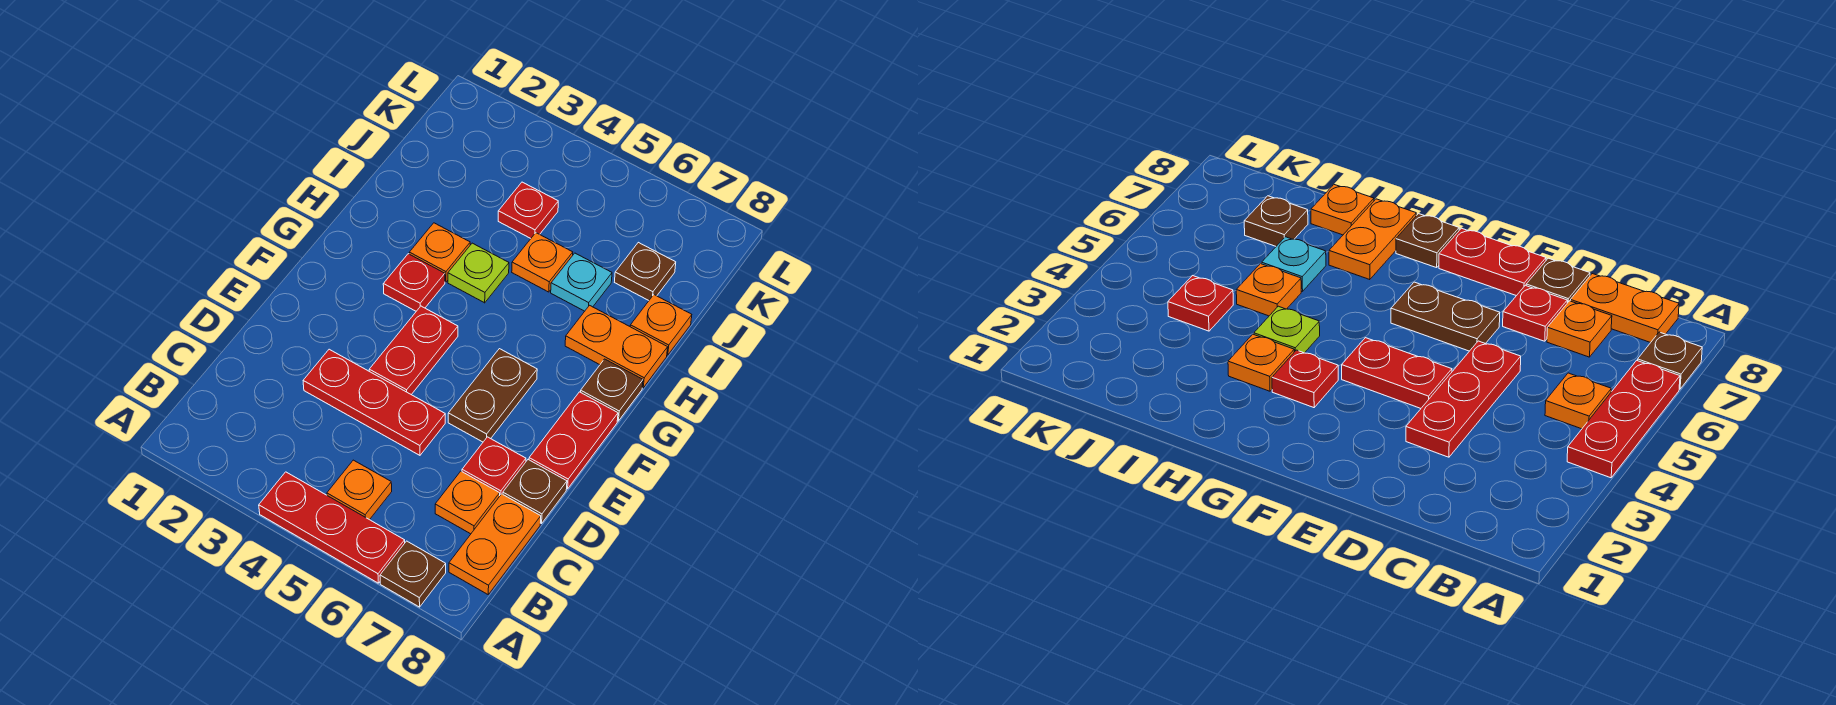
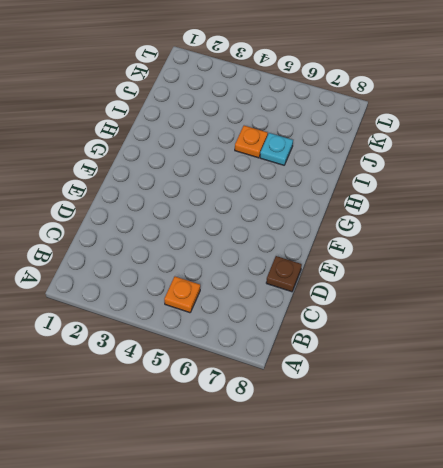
none -> red plate A4:A6 level 1
none -> brown plate A7 level 1
none -> orange plate B8:C8 level 1

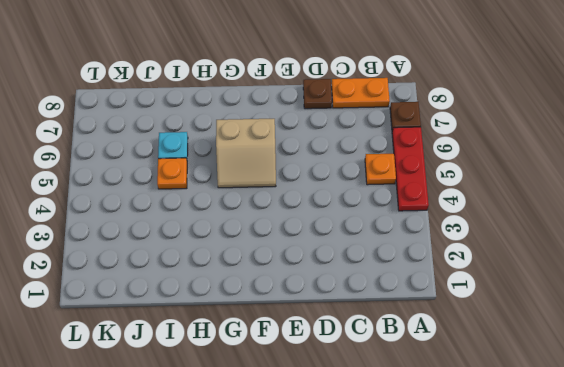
tan slope F5:G6 level 1 top 6 -> brown plate E6:F6 level 1
none -> orange plate C7 level 1
none -> red plate D3:D5 level 1
none -> red plate D7 level 1

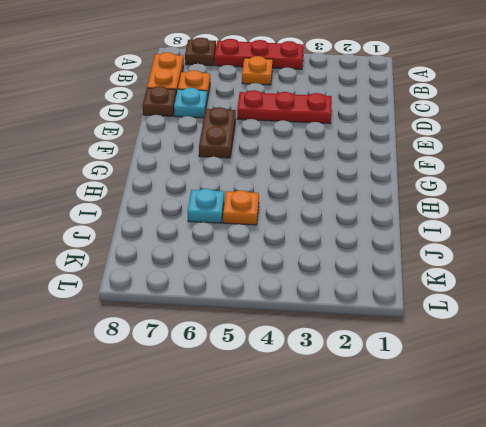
cyan plate D7 level 1 -> red plate D7 level 1
none -> red plate E4:F4 level 1
none -> red plate E8:F8 level 1
none -> red plate G3 level 1

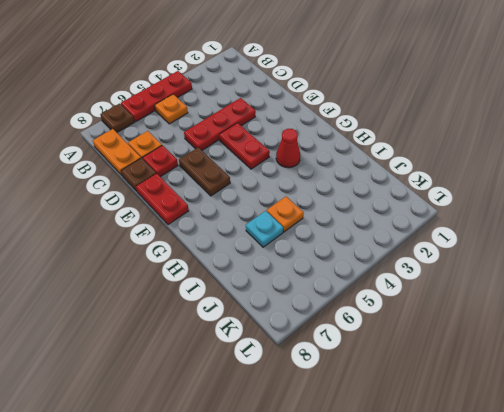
red cone G3 level 1 -> red plate G3 level 1
none -> brown plate G8 level 1
none -> orange plate H3 level 1
none -> lime plate H4 level 1

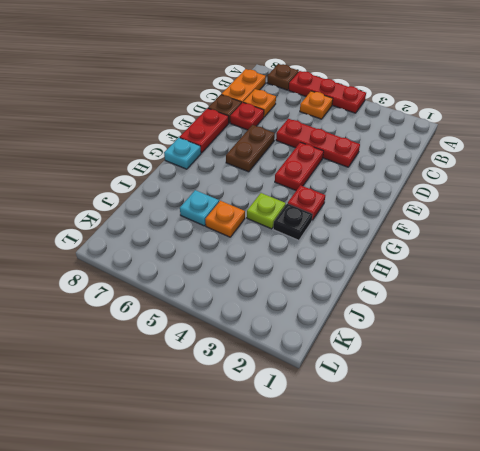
cyan plate G8 level 1 -> brown plate G8 level 1
black plate H3 level 1 -> orange plate H3 level 1
none -> orange plate H7:H8 level 1
none -> orange plate I8 level 1
none -> red plate J4 level 1

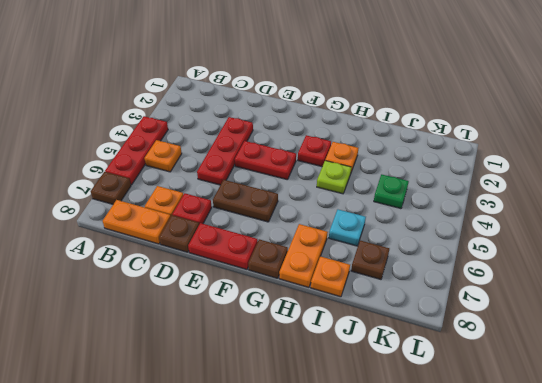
green plate J4 level 1 -> red plate J4 level 1
none -> orange plate I5 level 1

